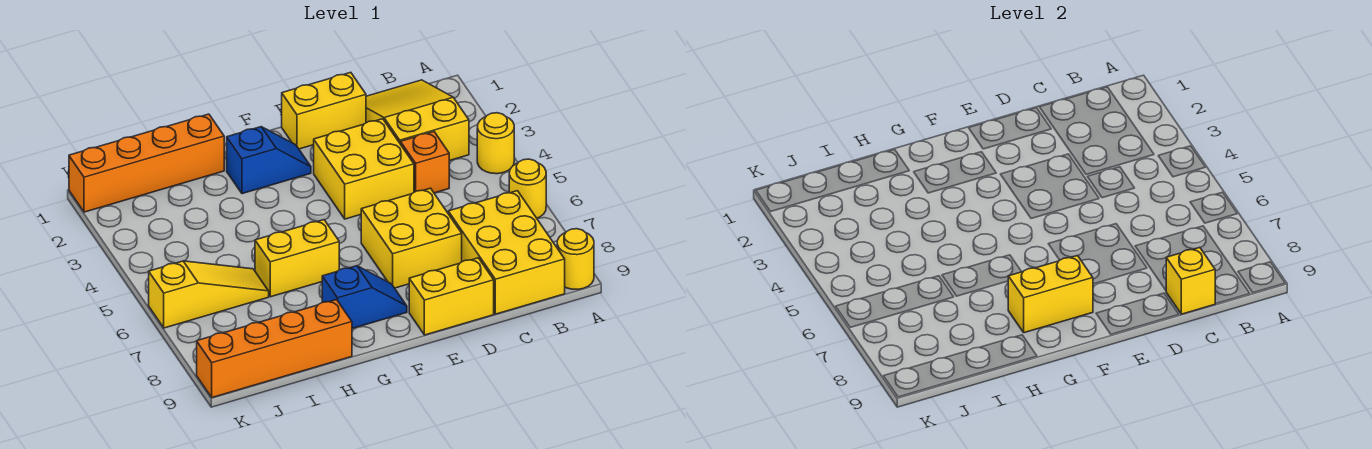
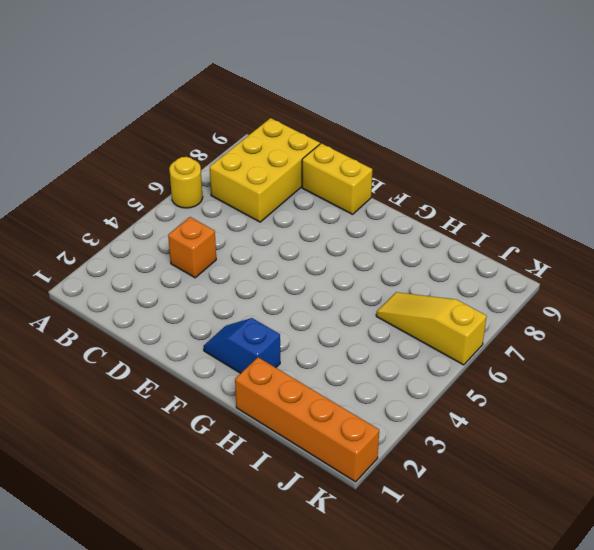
none -> yellow round brick A4 level 1
none -> yellow round brick A9 level 1
none -> yellow slope B1:C3 level 1 top 3

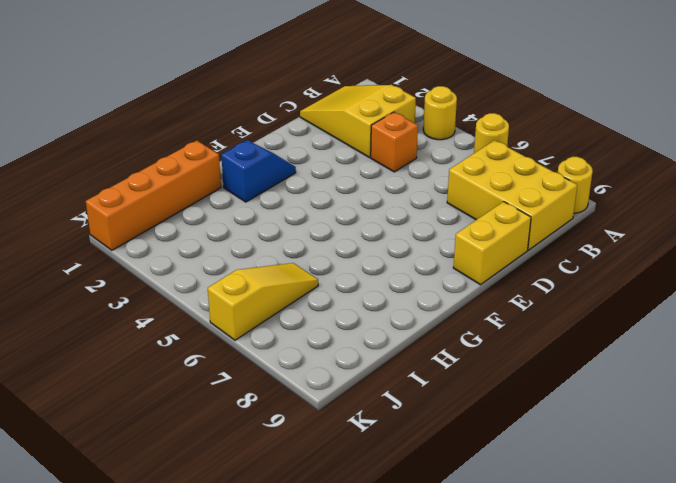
none -> yellow brick D1:E1 level 1
none -> yellow brick D3:E4 level 1
none -> yellow brick D6:E7 level 1

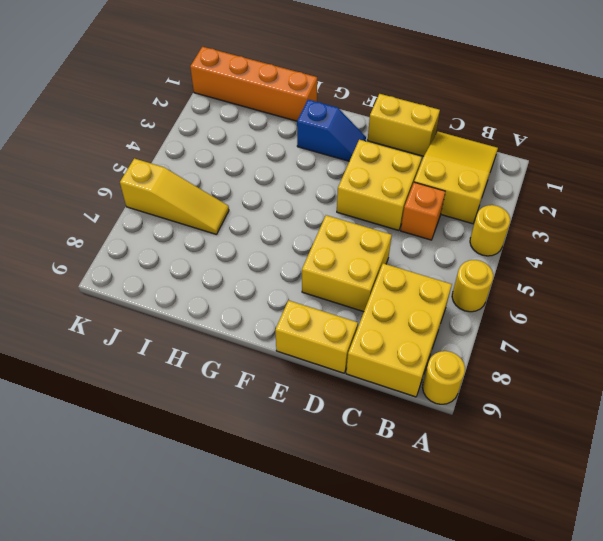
none -> blue slope F8:G8 level 1 top G
none -> yellow brick G6:H6 level 1
none -> orange brick H9:K9 level 1

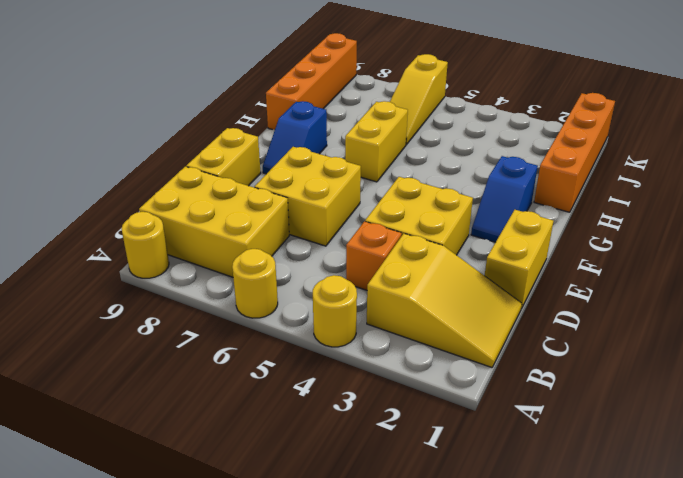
none -> yellow brick C9 level 2
none -> yellow brick F8:G8 level 2

